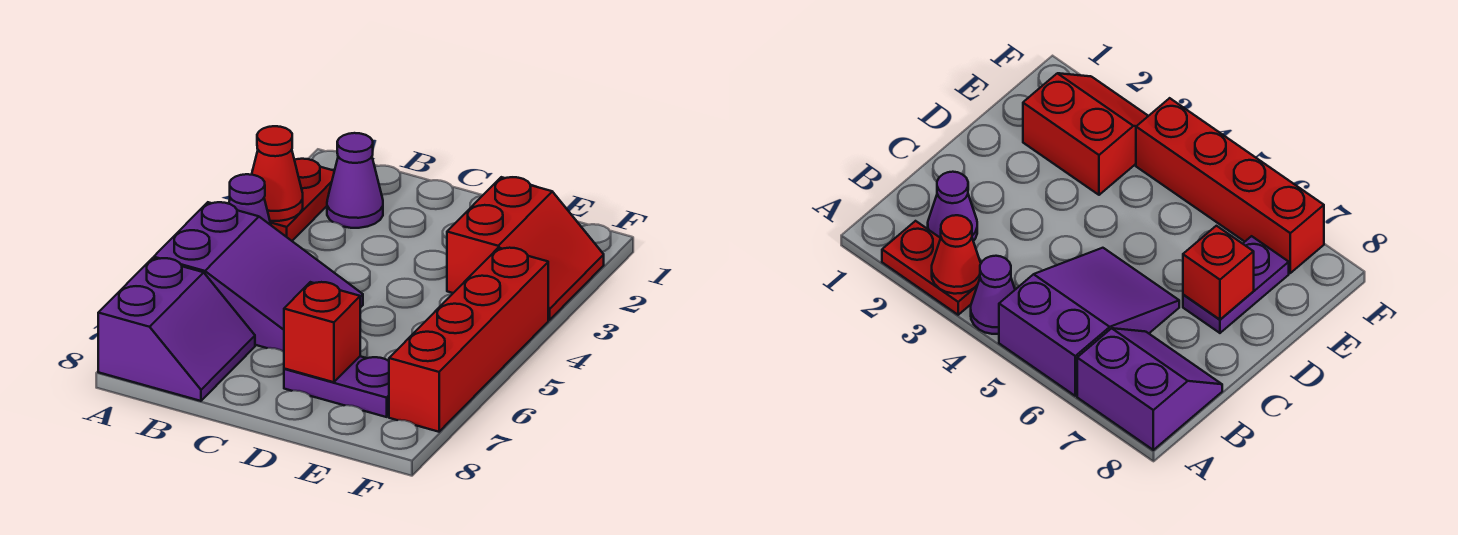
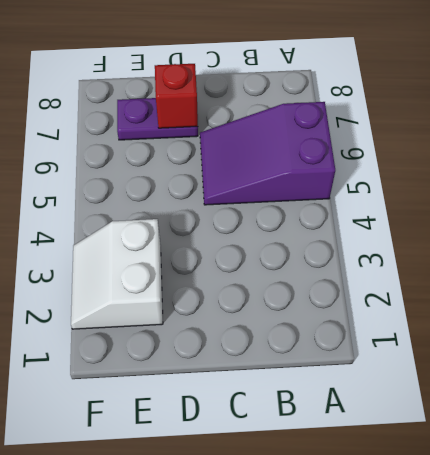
white slope E2:F3 level 1 top E -> red slope E2:F3 level 1 top E
none -> red plate A2:A3 level 1
none -> purple cone A4 level 1

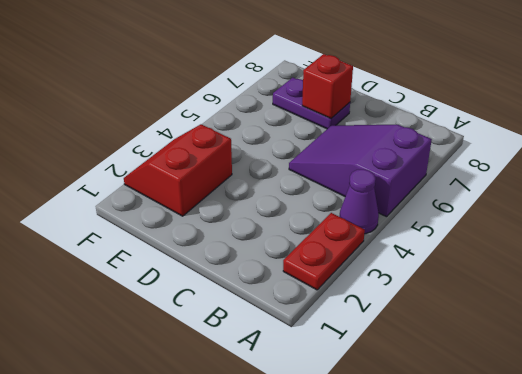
none -> purple slope A7:B8 level 1 top A
none -> purple cone B2 level 1

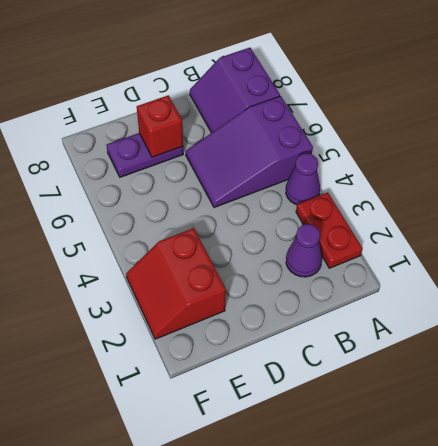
none -> red brick F4:F7 level 1
none -> red cone A3 level 2

